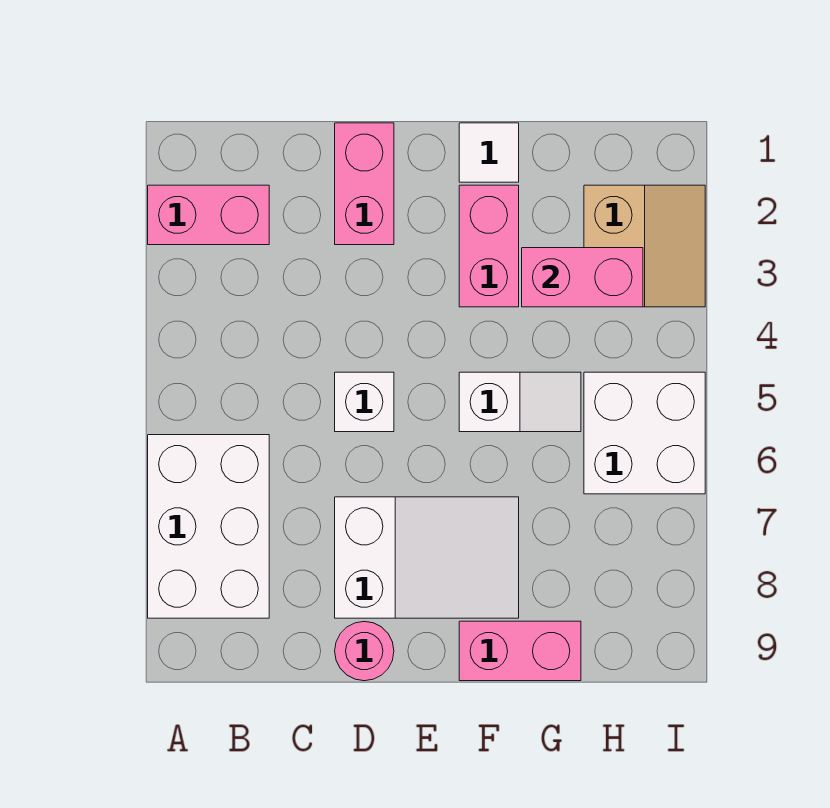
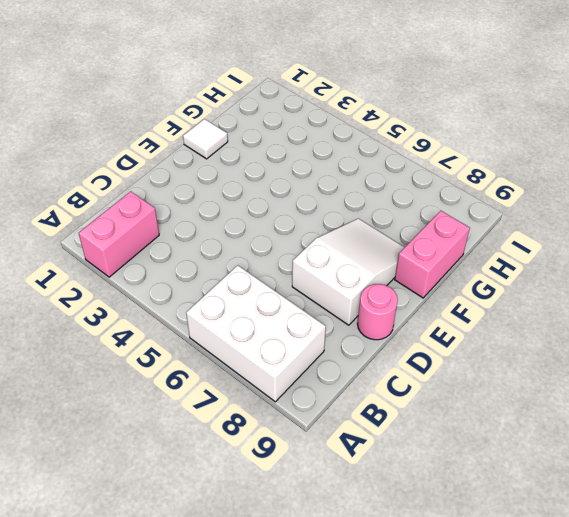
none -> pink brick D1:D2 level 1
none -> white brick D5 level 1
none -> pink brick F2:F3 level 1

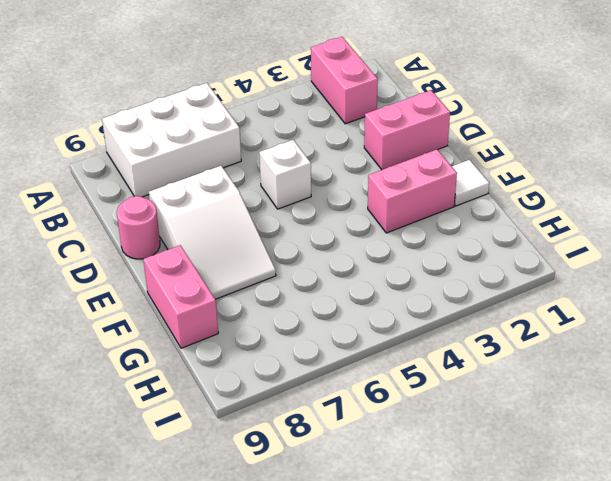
none -> white slope F5:G5 level 1 top F
none -> tan slope H2:I3 level 1 top H
none -> white brick H5:I6 level 1

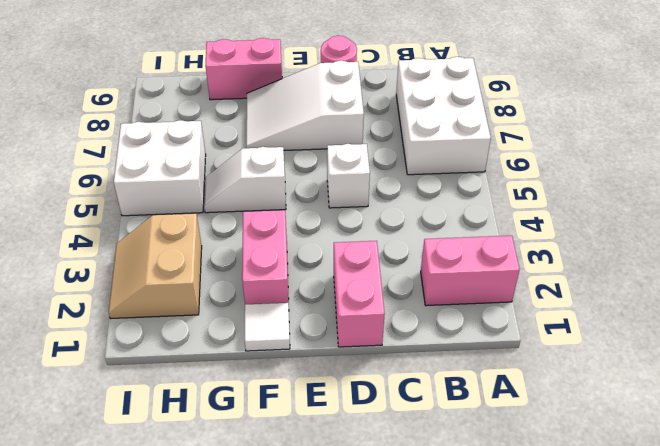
none -> pink brick G3:H3 level 2

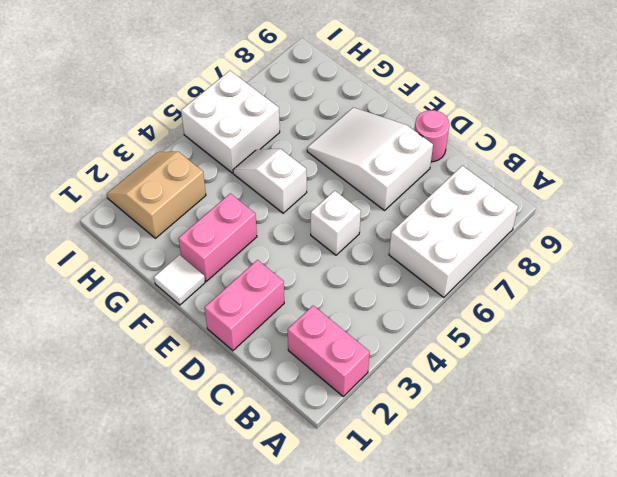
none -> pink brick F9:G9 level 1
none -> pink brick G3:H3 level 2

